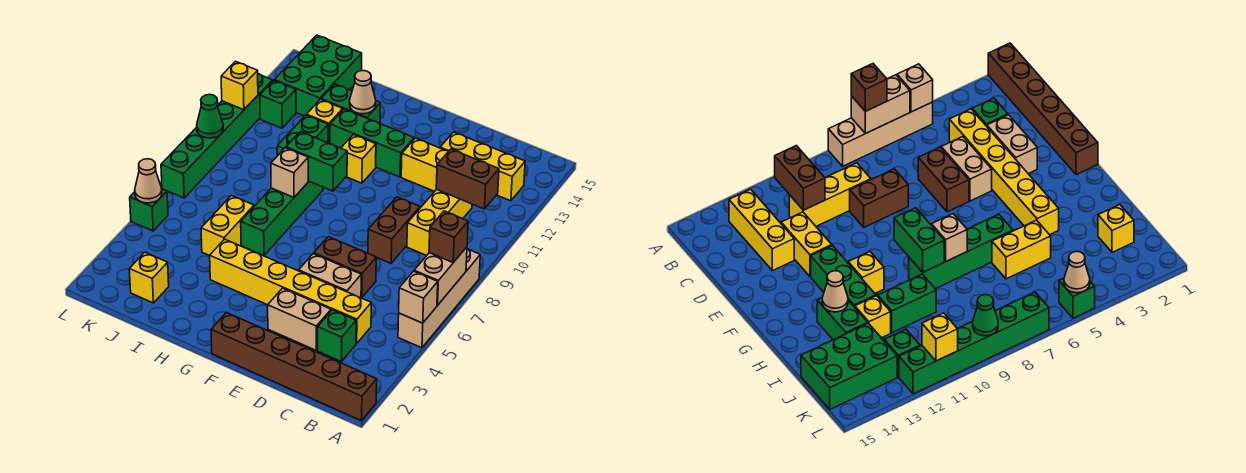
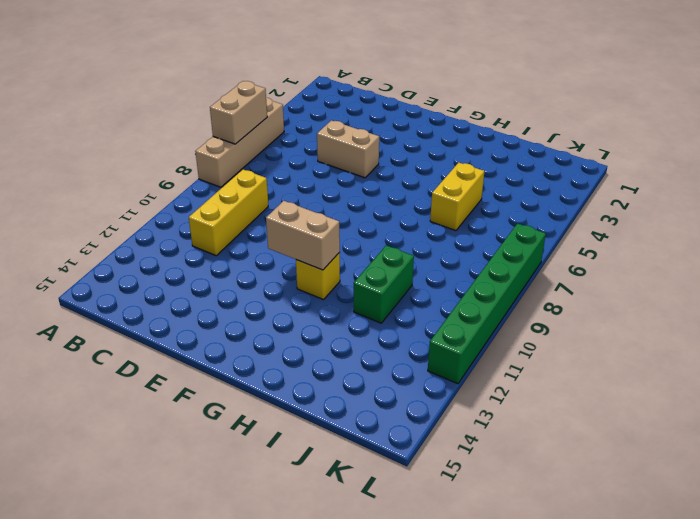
tan brick F11:G11 level 2 -> tan brick D3:E3 level 1
none -> brown brick A1:F1 level 1
none -> yellow brick B13:D13 level 1
none -> green brick C3 level 1
none -> yellow brick C4:H4 level 1

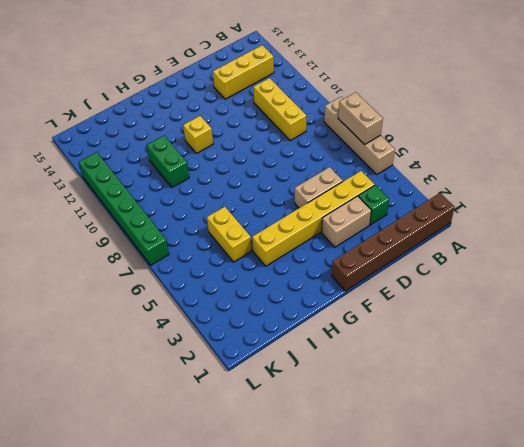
none -> brown brick D6:E6 level 1
none -> brown brick D8:D9 level 1
none -> yellow brick D12:E12 level 1
none -> green brick F12:H12 level 1

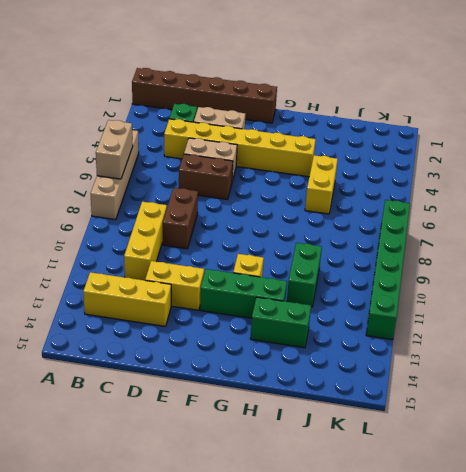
none -> green brick H6:H9 level 1
none -> yellow brick I12 level 1
none -> yellow brick J2 level 1
none -> green brick J13:K15 level 1

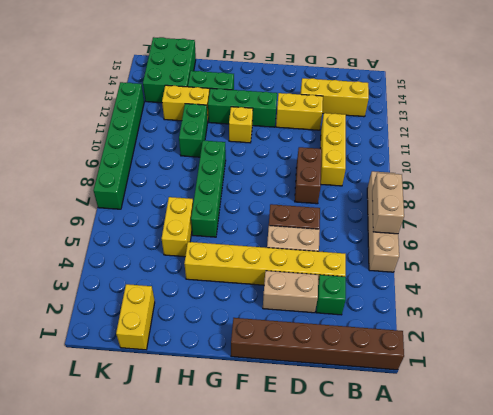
yellow brick I12:J12 level 1 -> yellow brick I12 level 1
yellow brick J1:J2 level 1 -> yellow brick J2 level 1
none -> green brick K12 level 1
none -> green brick L5 level 1
none -> tan brick A5 level 2
none -> brown brick B11:C11 level 2

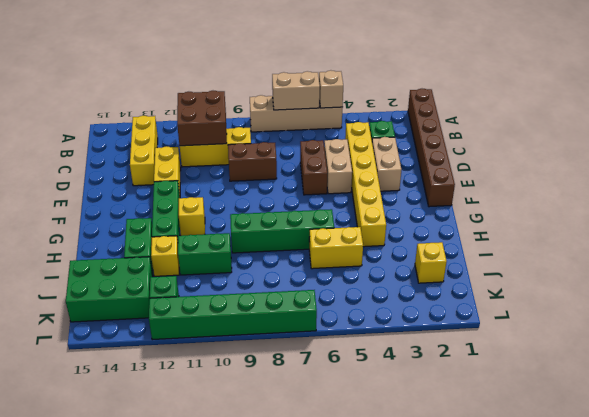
brown brick B10:C11 level 2 -> brown brick B11:C11 level 2
none -> green brick L5 level 1
none -> green brick G9:H9 level 2
none -> tan brick H8 level 2
none -> tan cone H13 level 2

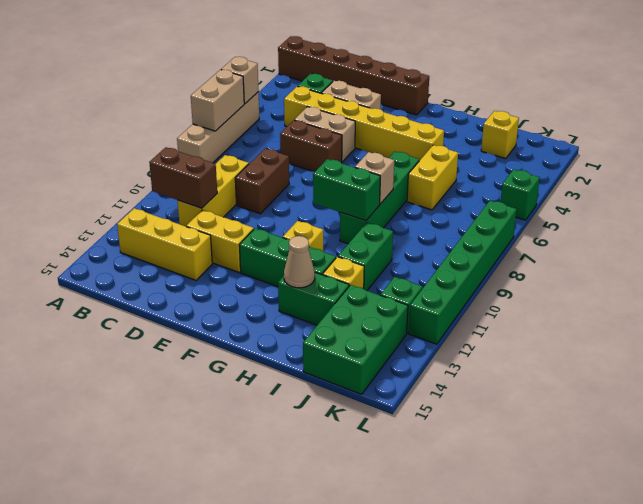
none -> tan cone L5 level 2
none -> green cone L9 level 2
none -> yellow brick L11 level 2
none -> brown brick A7 level 3

